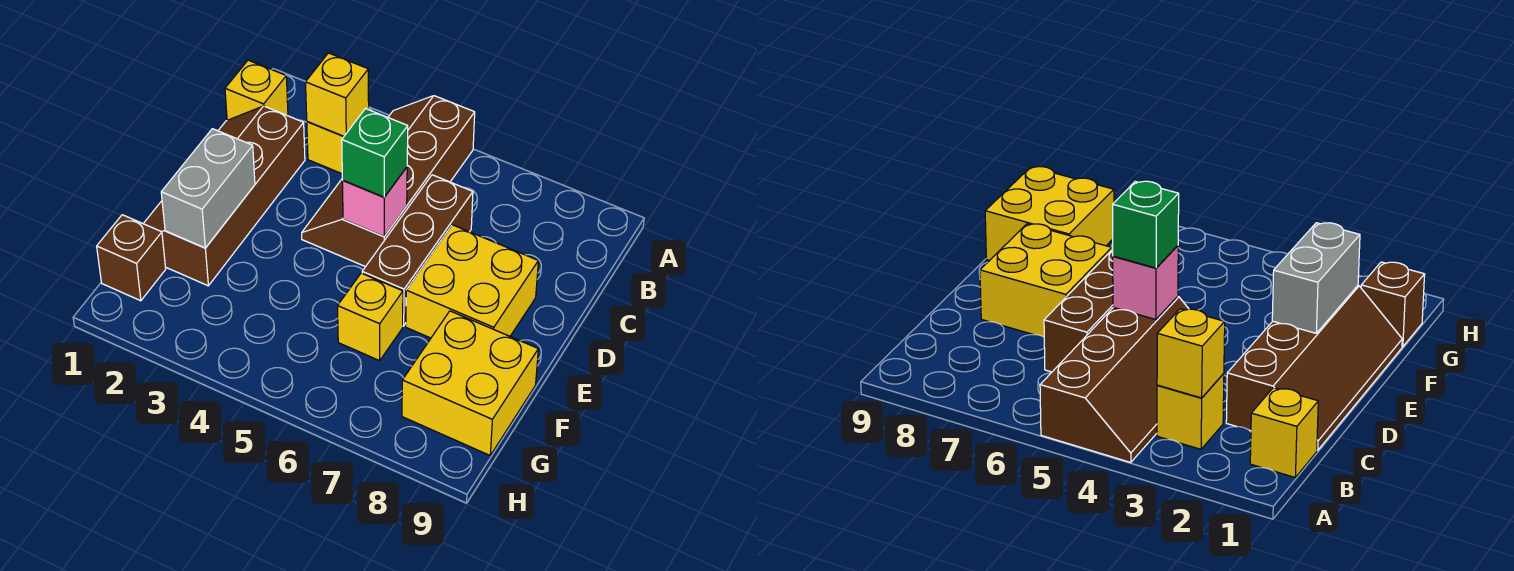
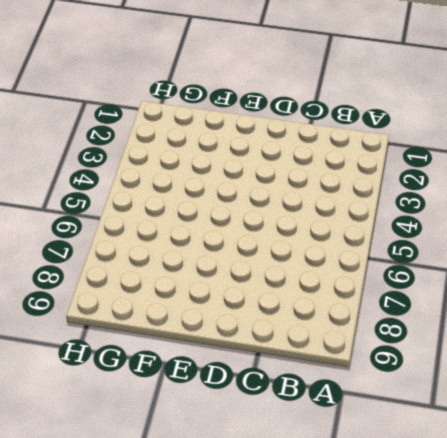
none -> brown slope A4:D5 level 1 top 5
none -> yellow brick B1 level 1
none -> yellow brick B3 level 1

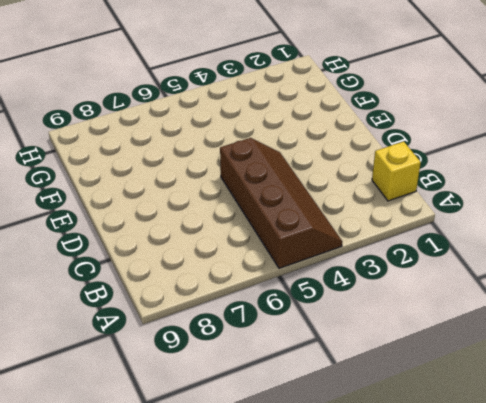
none -> yellow brick B3 level 1
none -> brown slope C1:F2 level 1 top 2
none -> brown brick C6:E6 level 1

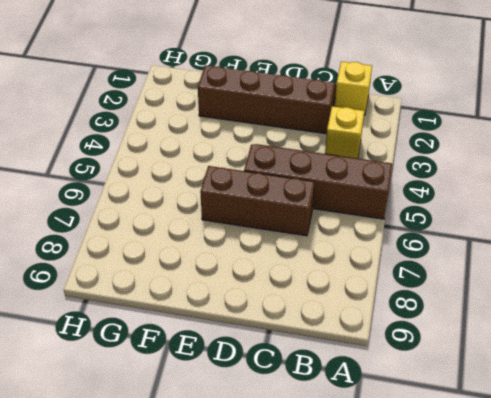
none -> yellow brick D7:E8 level 1
none -> yellow brick F6 level 1
none -> yellow brick F8:G9 level 1

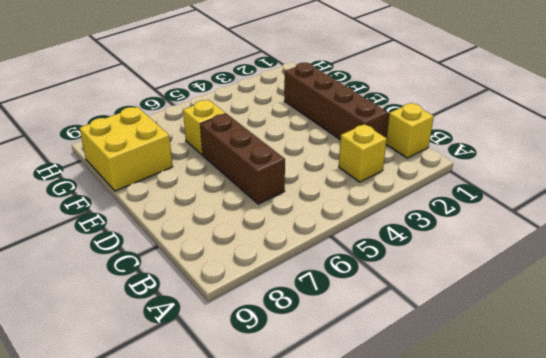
none -> brown slope A4:D5 level 1 top 5
none -> yellow brick D7:E8 level 1
none -> brown brick G1 level 1

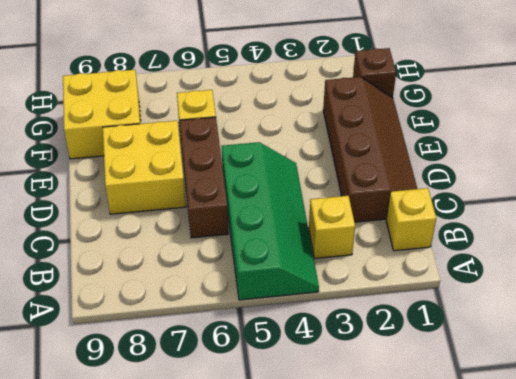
green slope A4:D5 level 1 top 5 -> brown slope A4:D5 level 1 top 5
none -> yellow brick B3 level 2
none -> pink brick D5 level 2
none -> grey brick E2:F2 level 2

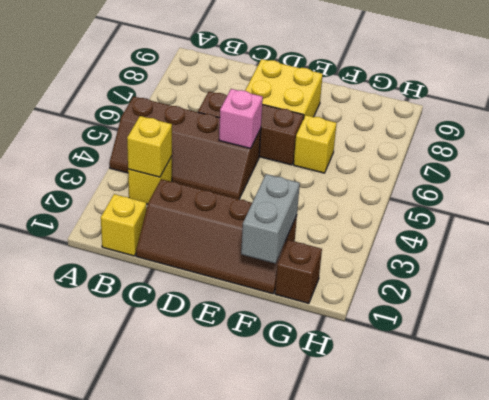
grey brick F1:F2 level 2 -> grey brick E2:F2 level 2
none -> yellow brick F8:G9 level 1
none -> green brick D5 level 3

